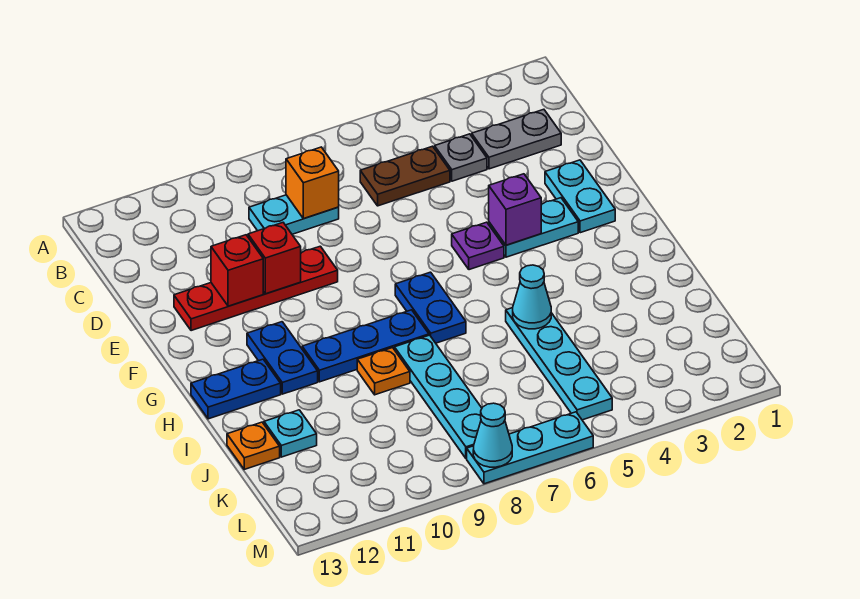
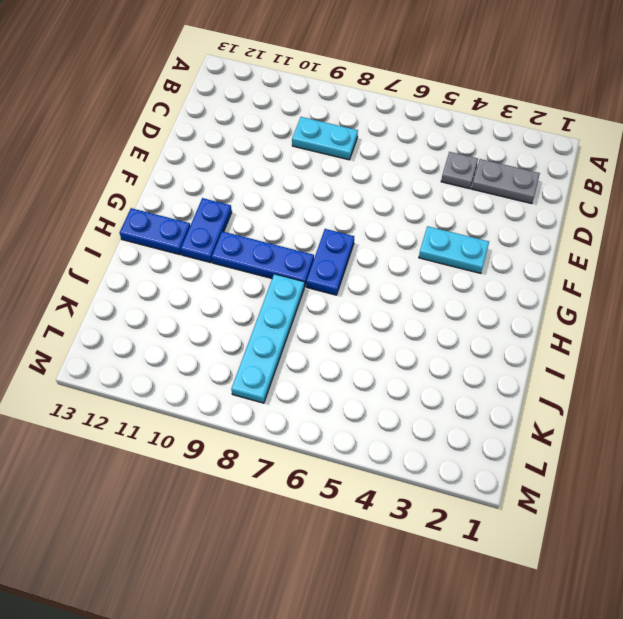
none -> brown plate C5:C6 level 1
none -> cyan plate E2:F2 level 1
none -> red plate E9:E12 level 1

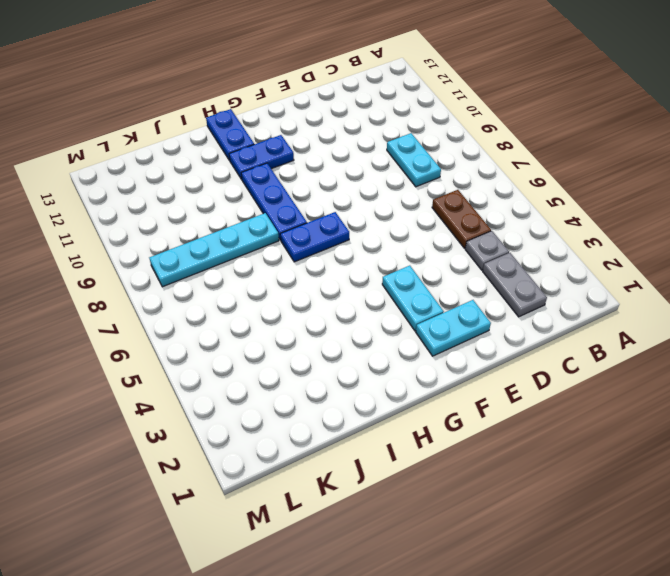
none -> red plate E9:E12 level 1
none -> purple plate F5 level 1
none -> cyan plate I5:L5 level 1

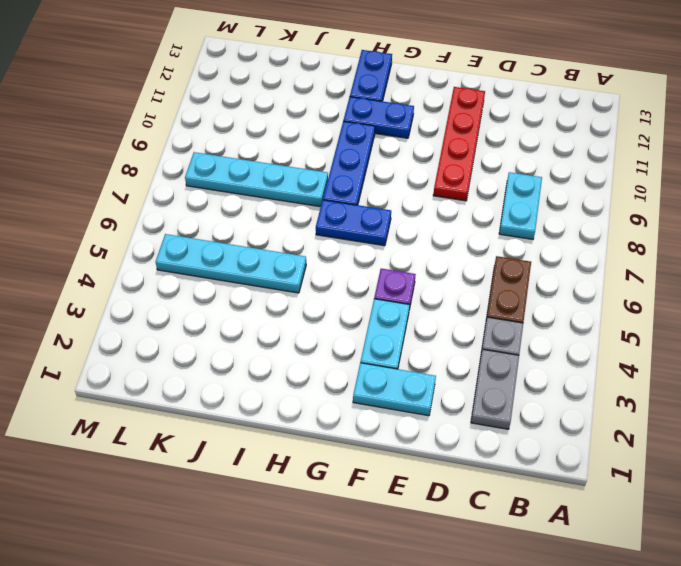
none -> orange plate I9 level 1
none -> cyan plate J12 level 1
none -> orange plate J13 level 1

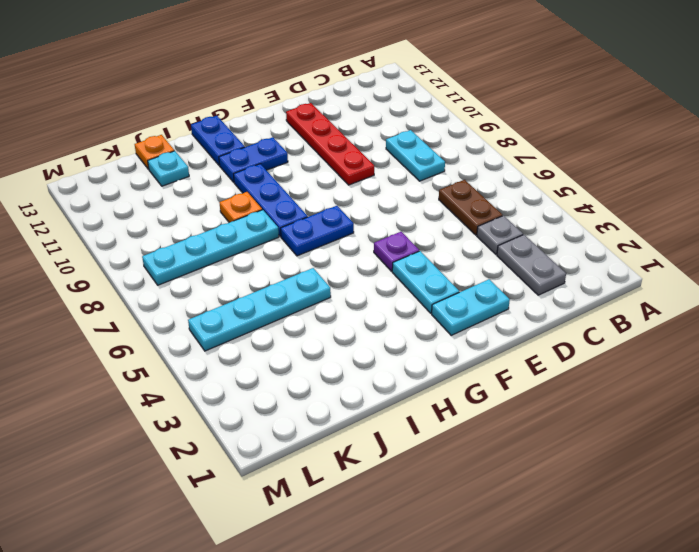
none -> cyan plate M6:M8 level 1
none -> orange brick C8 level 2
none -> red brick E10 level 2

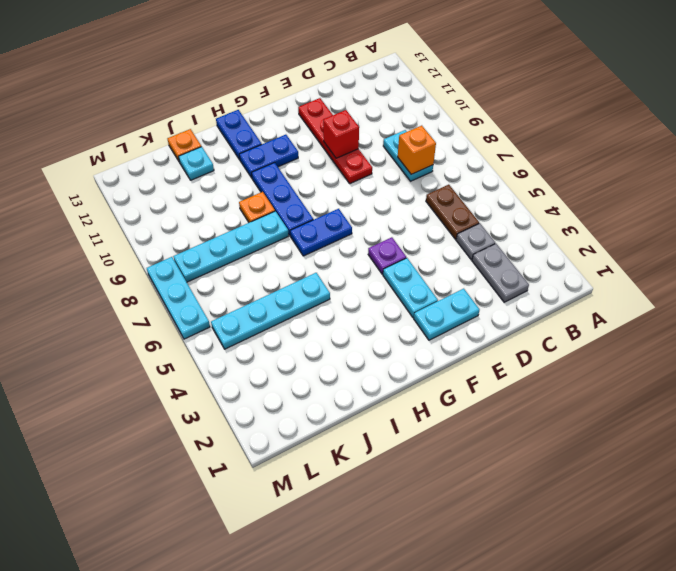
none -> red brick E11 level 2
none -> purple brick F4 level 2
none -> cyan cone I5 level 2

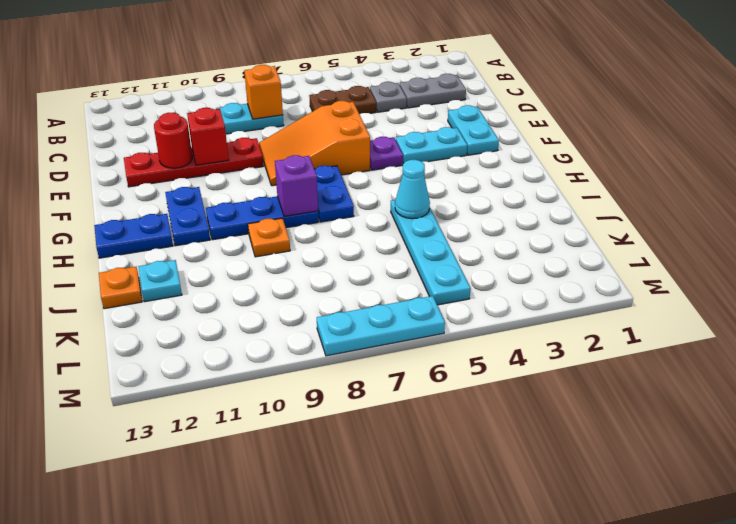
orange slope E6:F8 level 1 top 6 -> none
red round brick E11 level 2 -> red brick E11 level 2
purple brick H8 level 2 -> purple brick F4 level 2
none -> cyan plate I8:L8 level 1
none -> cyan cone M8 level 2

